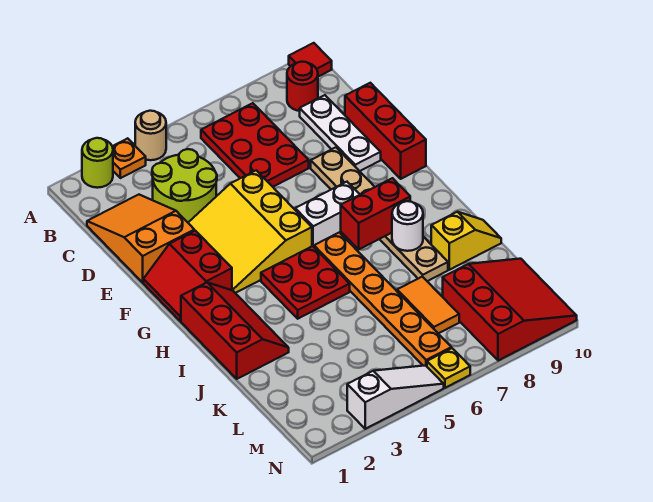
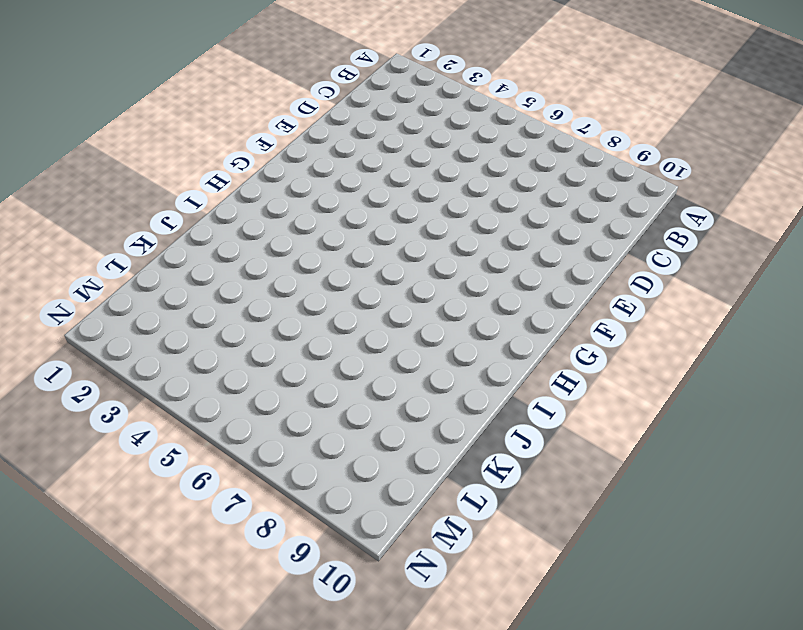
none -> lime round brick A2 level 1
none -> orange plate A3 level 1
none -> tan round brick A4 level 1

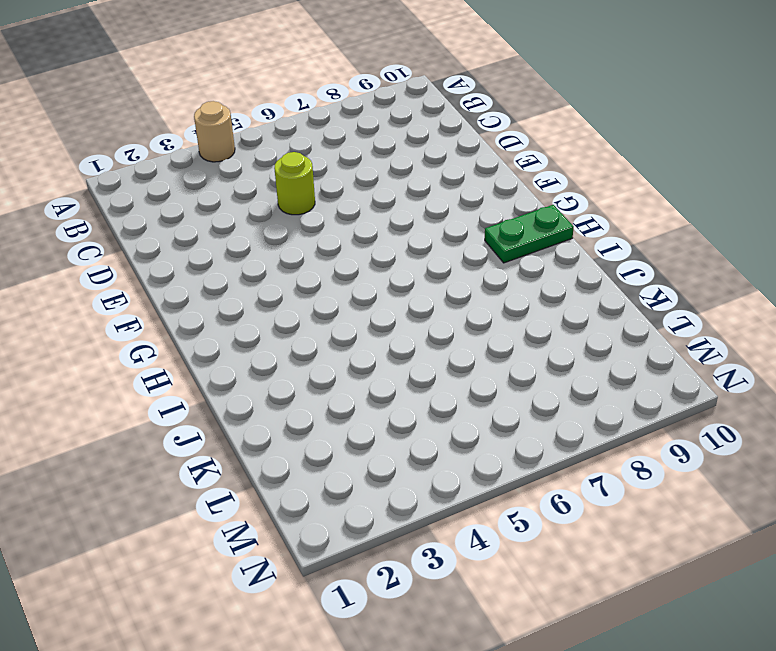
lime round brick D5 level 1 -> lime round brick A2 level 1
green plate H9:H10 level 1 -> none
none -> orange plate A3 level 1
none -> red tile A10 level 1
none -> red plate B6:D7 level 1

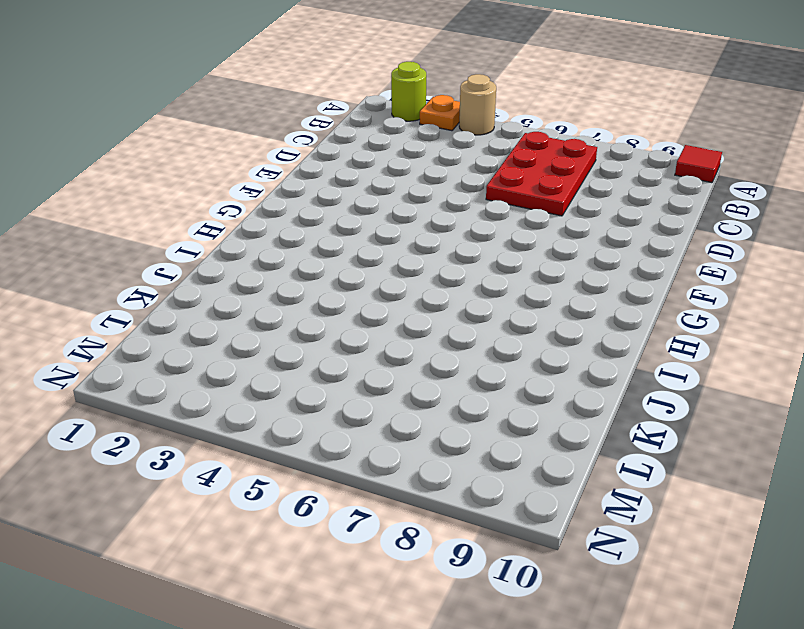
none -> red round brick B9 level 1
none -> orange slope C1:E2 level 1 top E
none -> lime round brick C3:D4 level 1

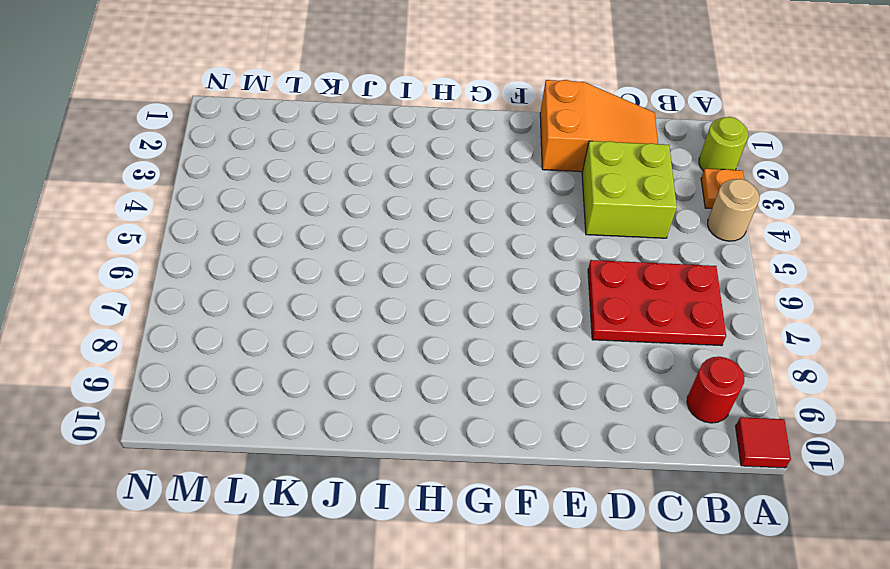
lime brick C3:D4 level 1 -> lime round brick C3:D4 level 1
none -> white plate C9:E9 level 1
none -> red brick D10:F10 level 1
none -> yellow slope E3:G5 level 1 top 5

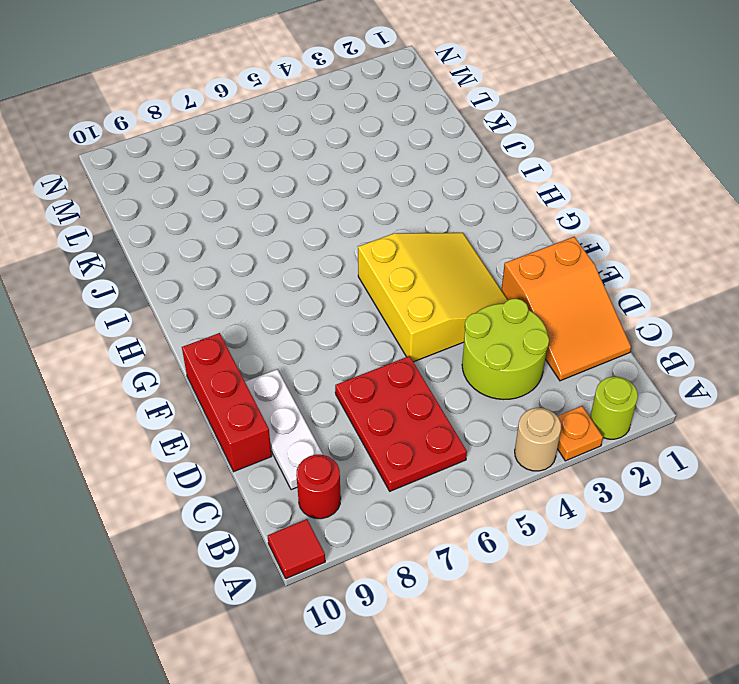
none -> tan plate E8:J8 level 1
none -> red slope F1:G2 level 1 top 2
none -> white brick G6:G7 level 1

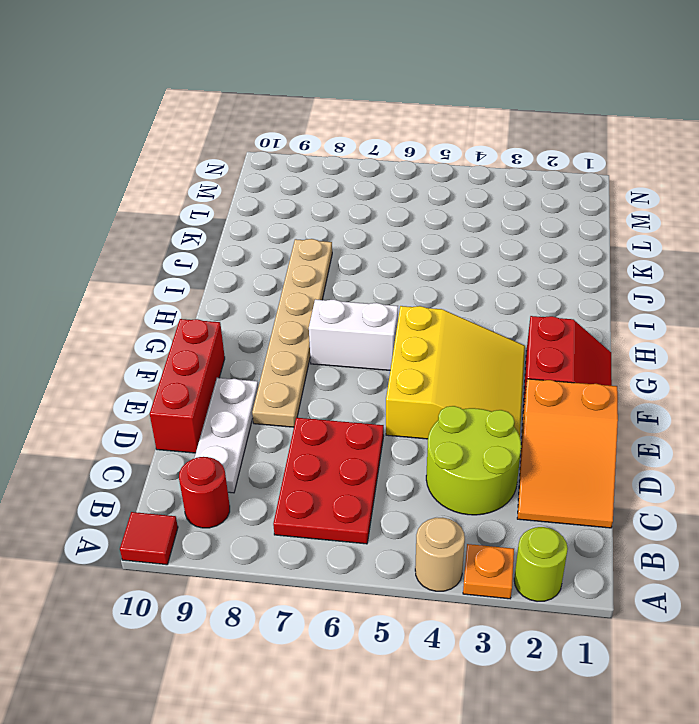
none -> red slope H1:J2 level 1 top 1
none -> red plate H4:I5 level 1
none -> orange plate H6:M6 level 1

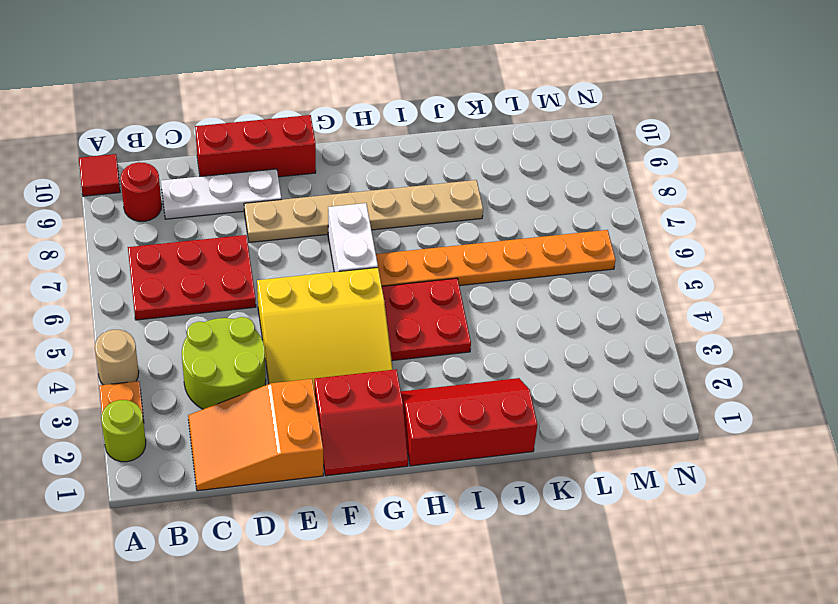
none -> yellow slope J9:J10 level 1 top 9
none -> orange tile K7:L7 level 1
none -> red slope L8:N10 level 1 top 8

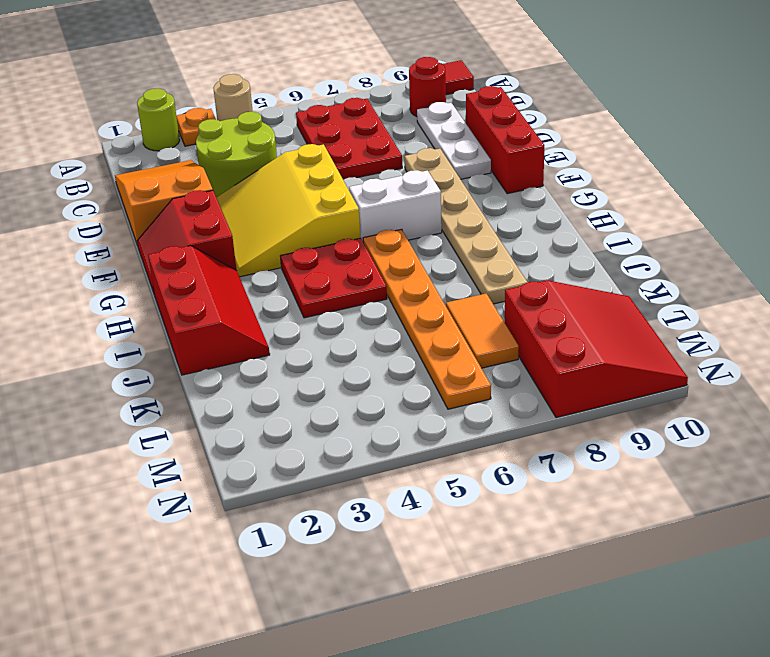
none -> yellow slope J9:J10 level 1 top 9
none -> white slope N3:N5 level 1 top 3
none -> yellow plate N6 level 1

